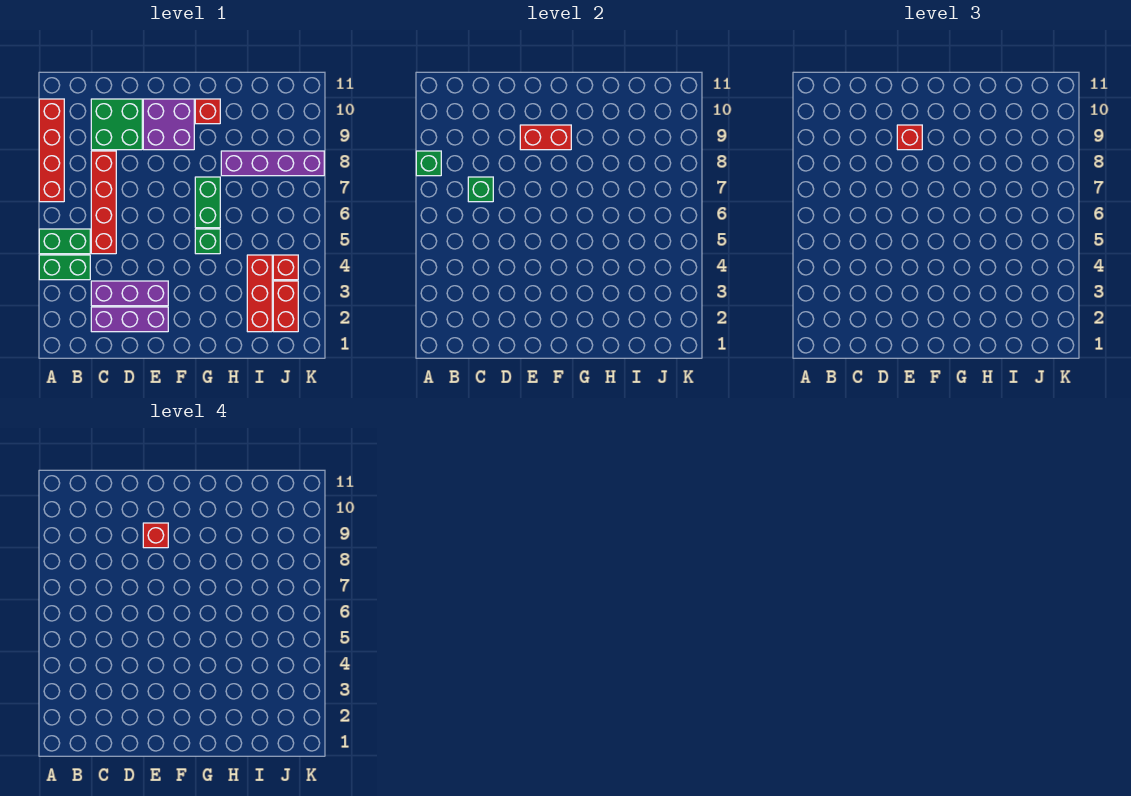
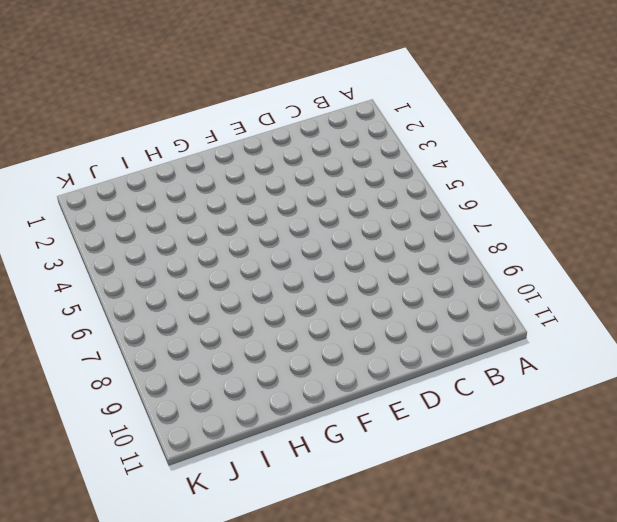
none -> green brick A4:B4 level 1
none -> green brick A5:B5 level 1
none -> red brick A7:A10 level 1

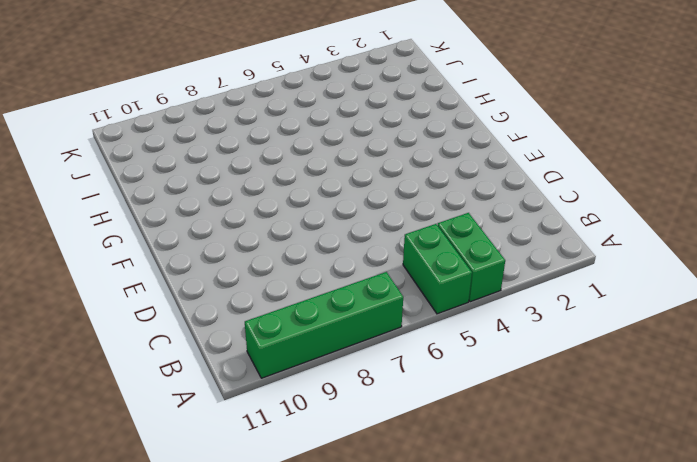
green brick A7:A10 level 1 -> red brick A7:A10 level 1
none -> purple brick C2:E2 level 1
none -> purple brick C3:E3 level 1
none -> red brick C5:C8 level 1

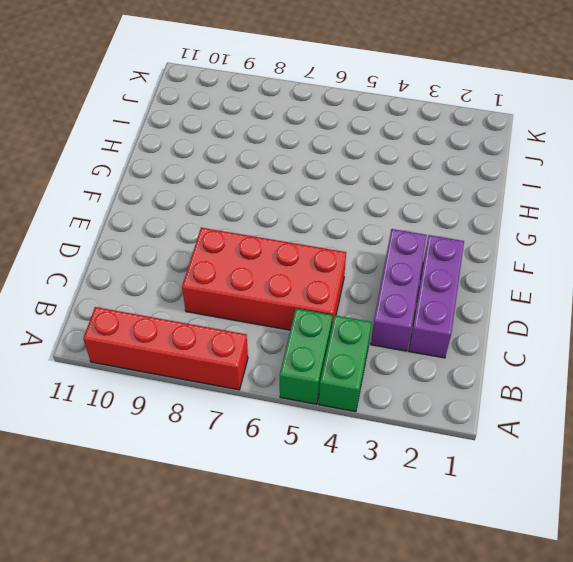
red brick C5:D8 level 1 -> red brick C5:C8 level 1
none -> green brick C9:D10 level 1
none -> purple brick E9:F10 level 1
none -> green brick G5 level 1

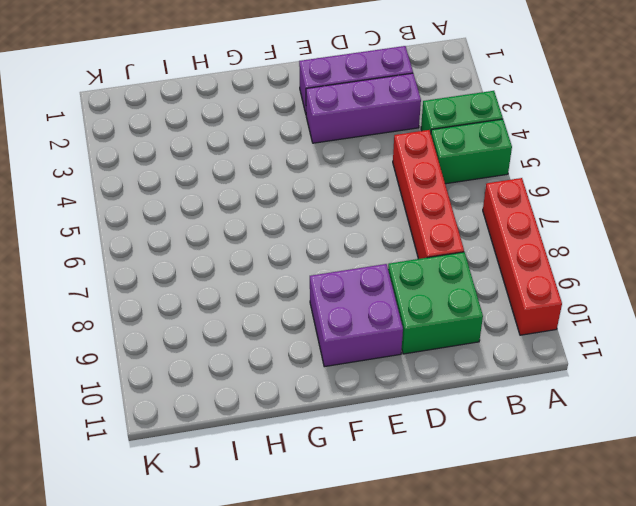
none -> green brick G5 level 1
none -> green brick G6:G7 level 1
none -> red brick G10 level 1

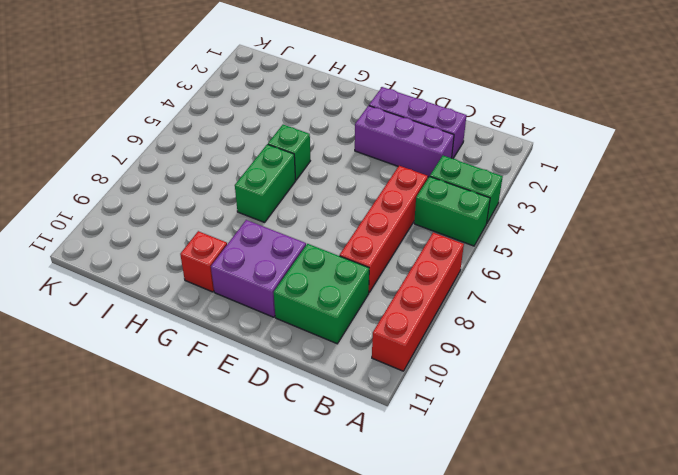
none -> purple brick H8:K8 level 1
none -> red brick I2:I4 level 1
none -> red brick J2:J3 level 1

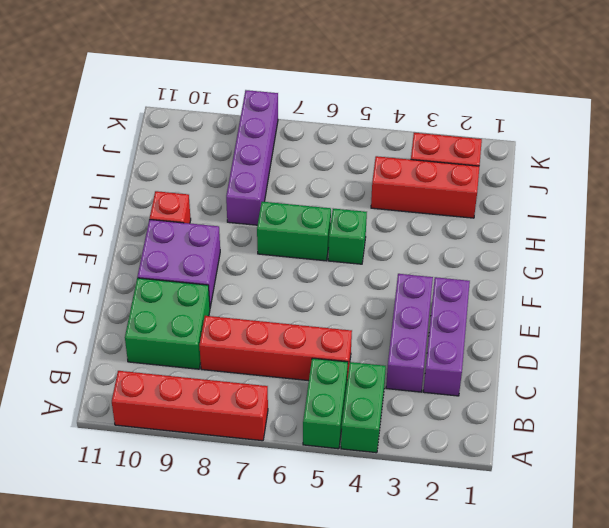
none -> red brick J4 level 1
none -> green brick A8 level 2
none -> green brick C7 level 2

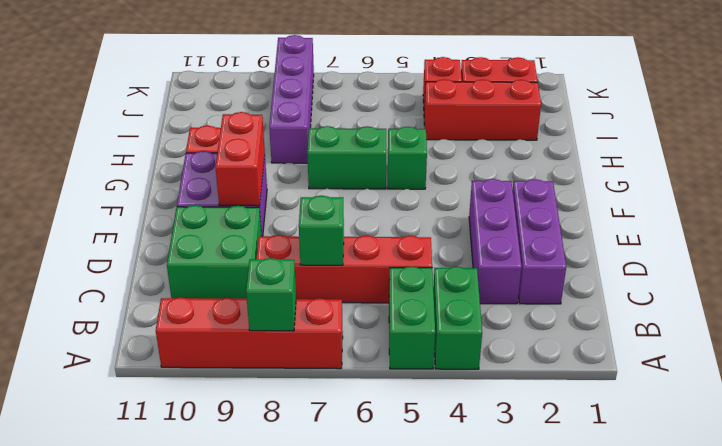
none -> red brick E9 level 3
none -> red brick E9 level 4

